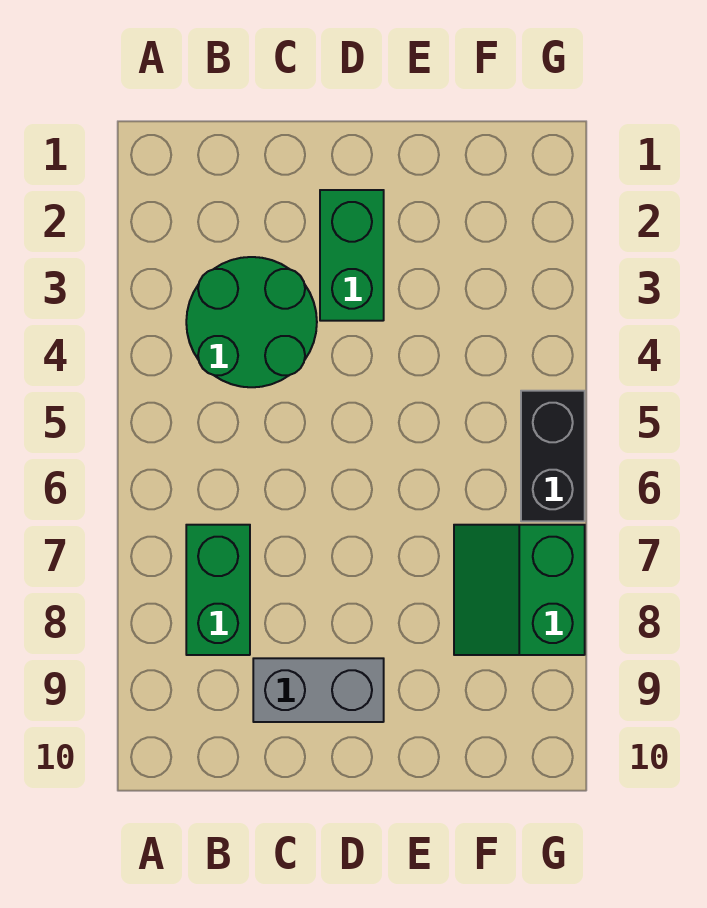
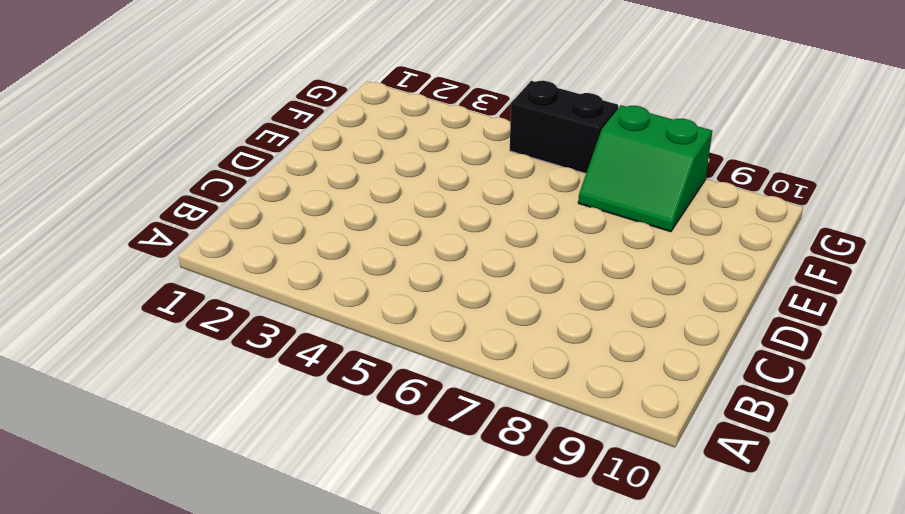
none -> green round brick B3:C4 level 1
none -> green brick B7:B8 level 1

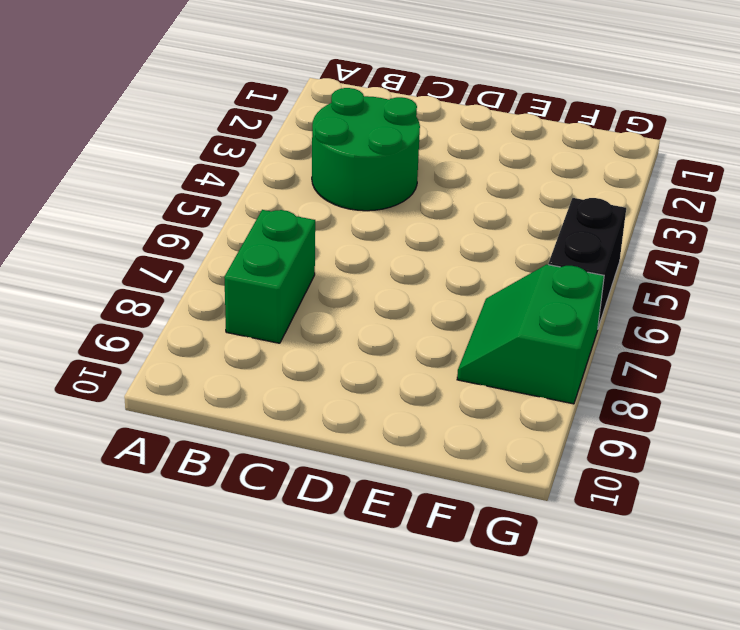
none -> grey brick C9:D9 level 1
none -> green brick D2:D3 level 1

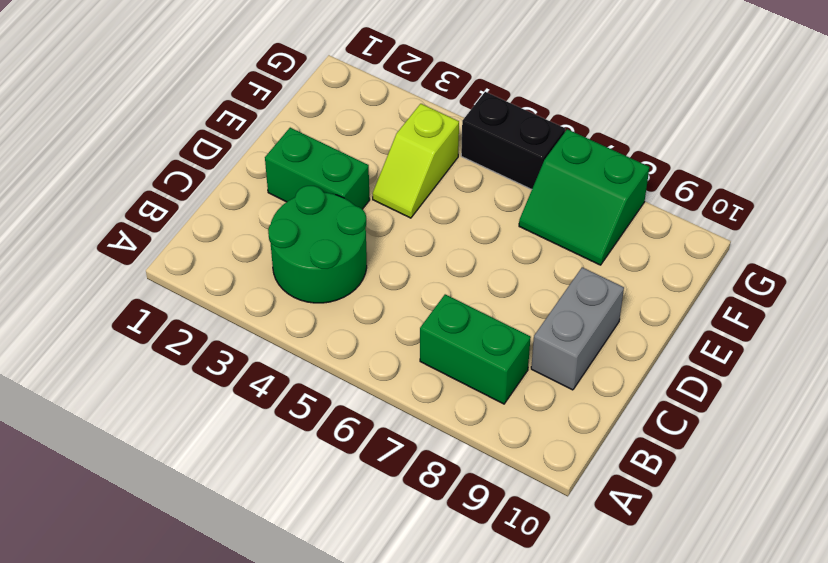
lime slope E4:F4 level 1 top F -> none

